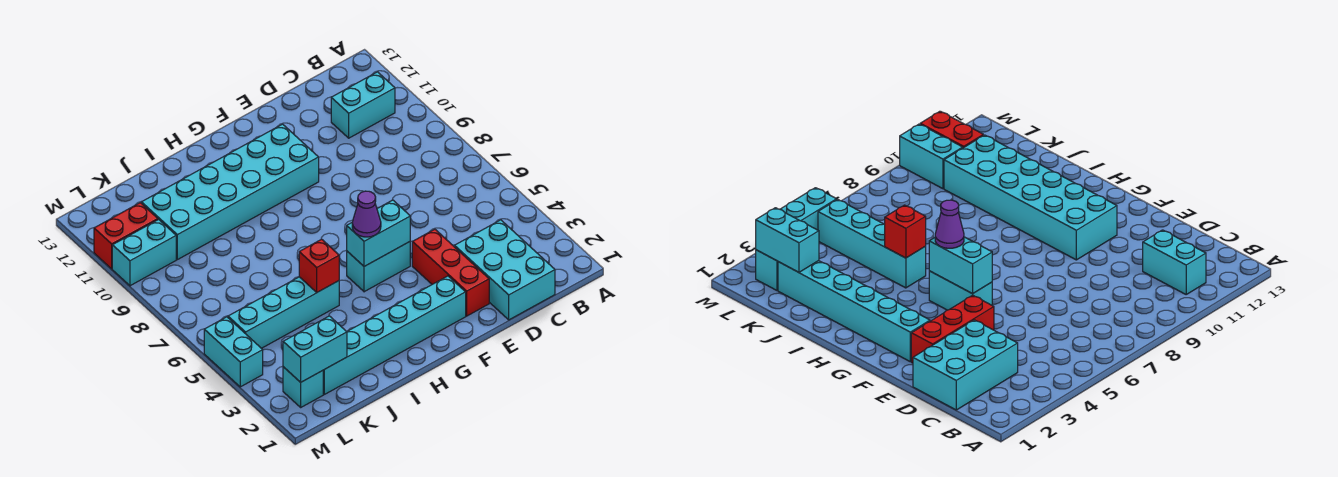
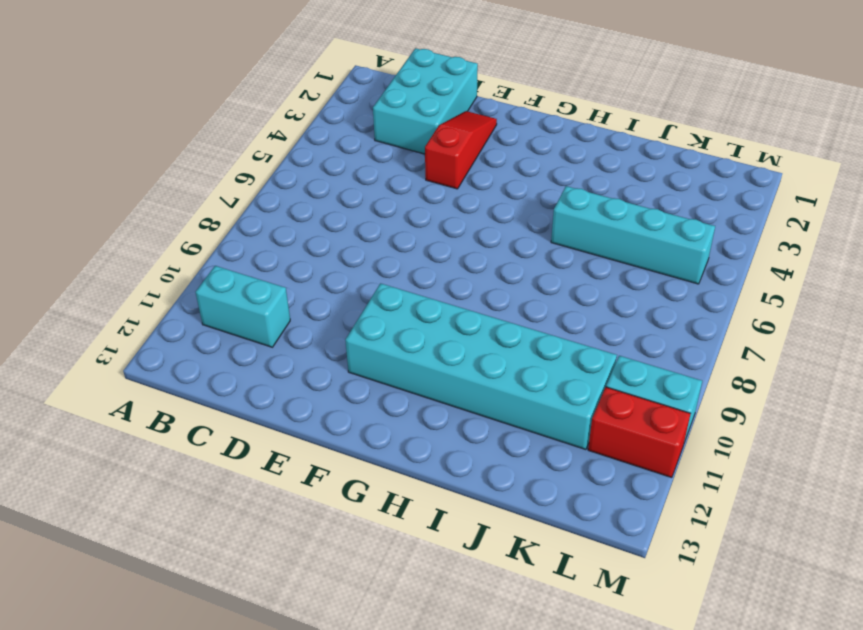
red slope E2:E4 level 1 top 4 -> red brick E2:E4 level 1
none -> cyan brick F2:K2 level 1
none -> cyan brick F5:G5 level 1
none -> cyan brick L2 level 1

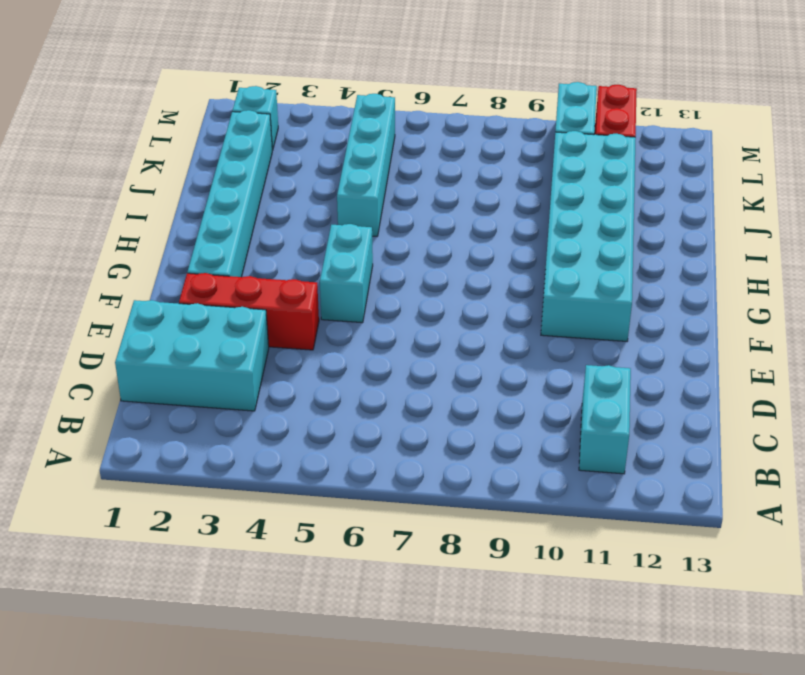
none -> cyan brick M4:M5 level 1
none -> cyan brick F5:G5 level 2
none -> red brick I5 level 2

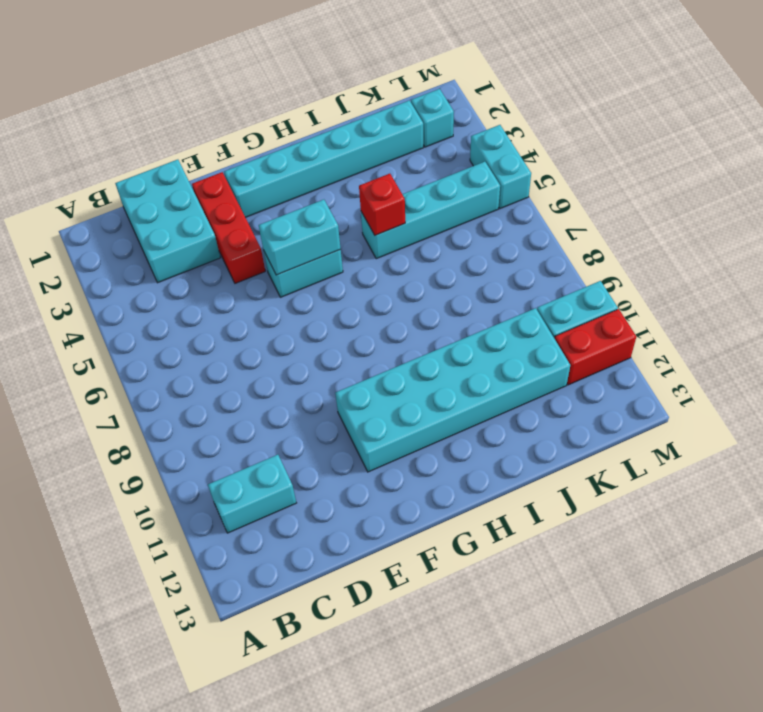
none -> cyan brick K2:L2 level 2
none -> purple cone G5 level 3

